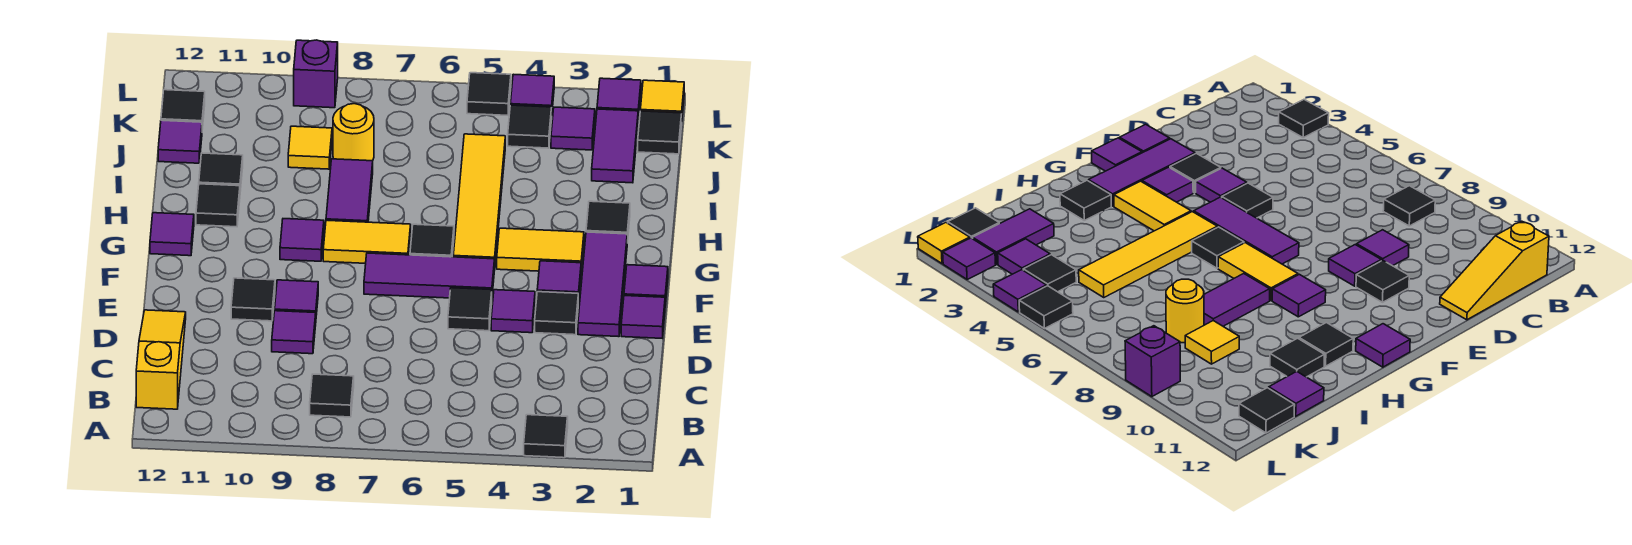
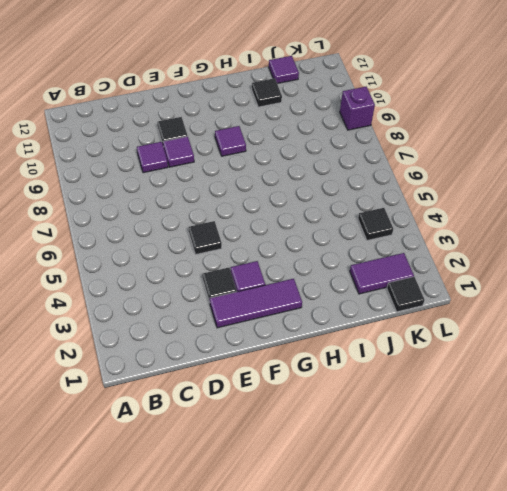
none -> black tile A3 level 1
none -> black tile B8 level 1
none -> yellow slope B12:D12 level 1 top B
none -> purple tile E1 level 1

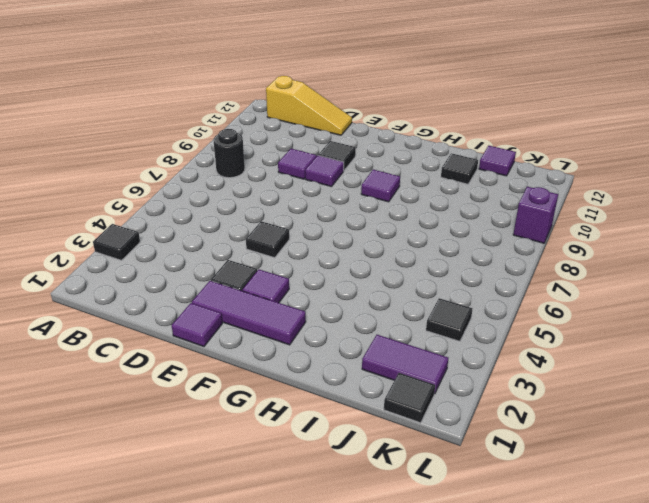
black round brick B8 level 1 -> black tile B8 level 1
none -> purple tile E4 level 1
none -> purple tile F1 level 1
none -> purple tile F5:F7 level 1
none -> yellow tile G3:G4 level 1

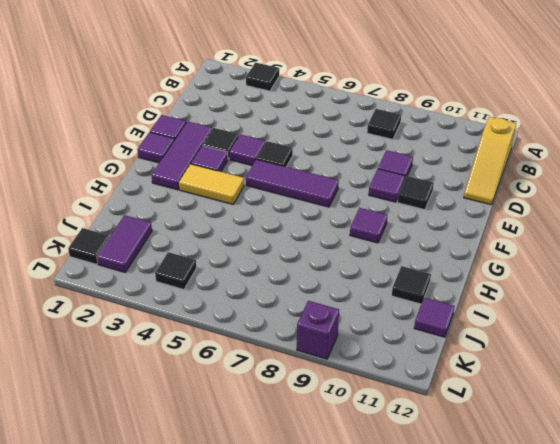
none -> yellow tile G5:J5 level 1
none -> black tile G6 level 1
none -> yellow tile G7:G8 level 1
none -> purple tile G12 level 1

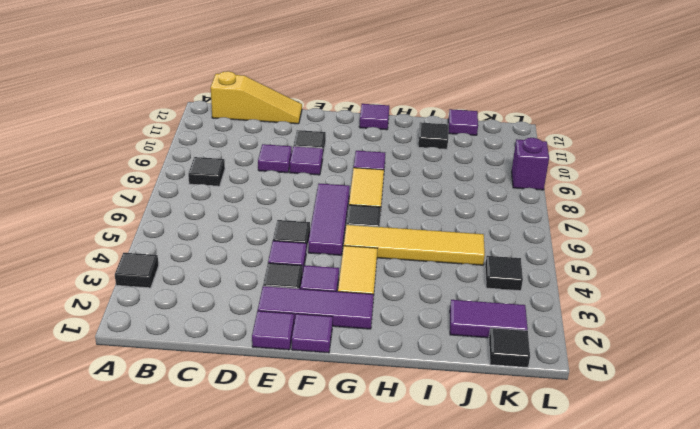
none -> black tile H2 level 1
none -> purple tile H8:I8 level 1
none -> black tile H11 level 1
none -> yellow round brick J8 level 1

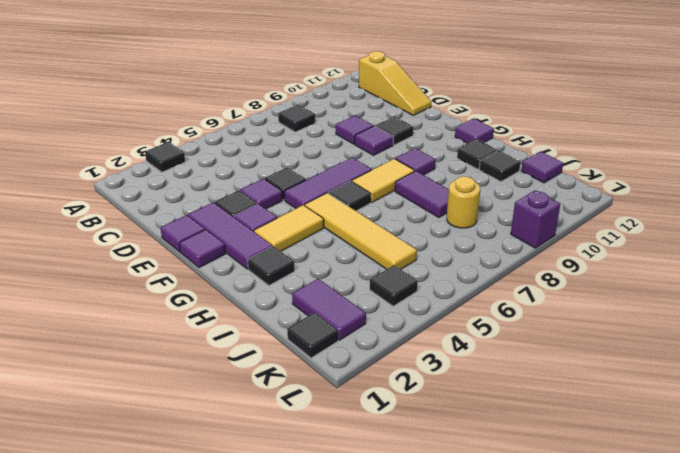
none -> yellow tile J9 level 1
none -> purple tile K3 level 1
none -> black tile K12 level 1
none -> yellow tile L1 level 1

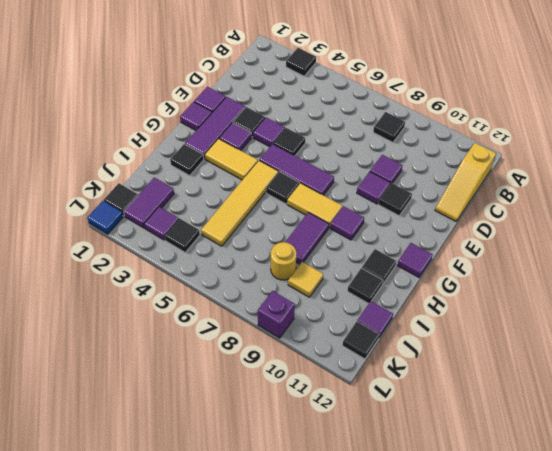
blue tile L1 level 1 -> yellow tile L1 level 1
none -> purple tile L2 level 1
none -> purple tile L4 level 1
none -> black tile L5 level 1

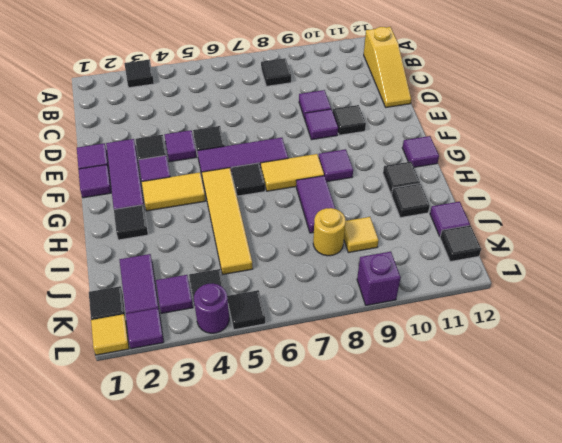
purple round brick L4 level 1 -> purple tile L4 level 1

